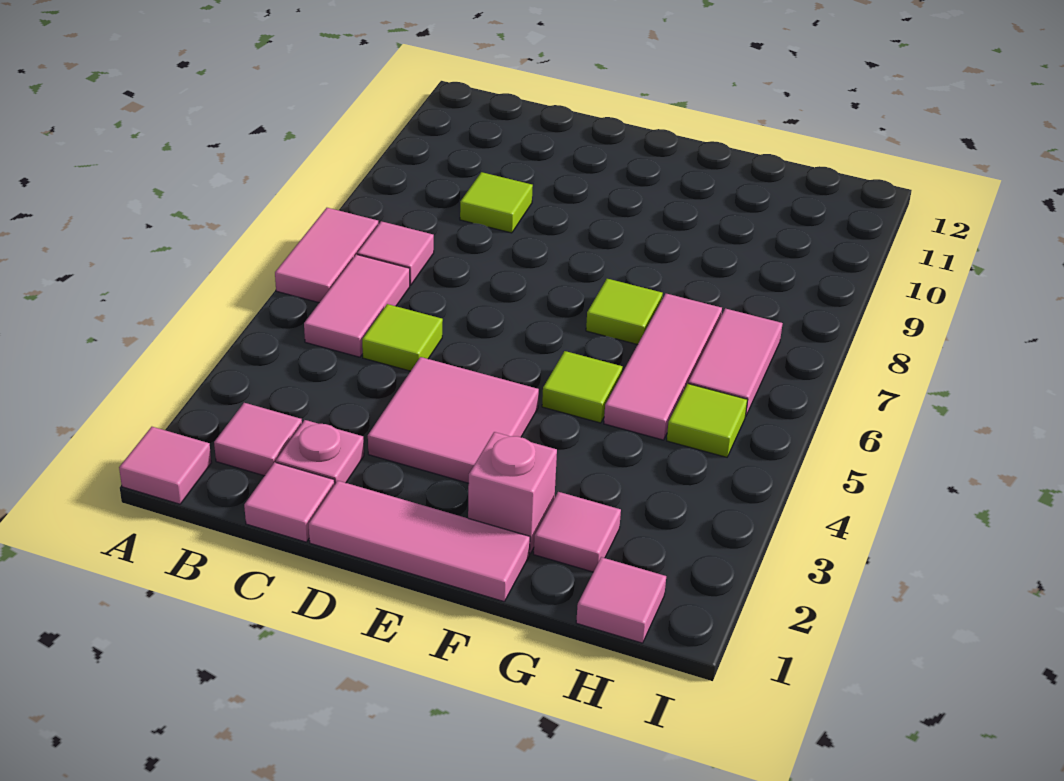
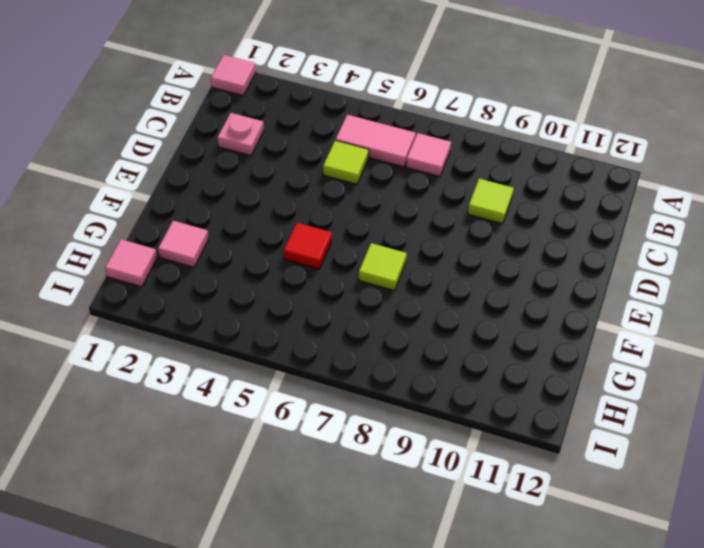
red tile F5 level 1 -> lime tile F5 level 1
none -> pink tile A6:A7 level 1
none -> pink tile B2 level 1
none -> pink tile C1 level 1

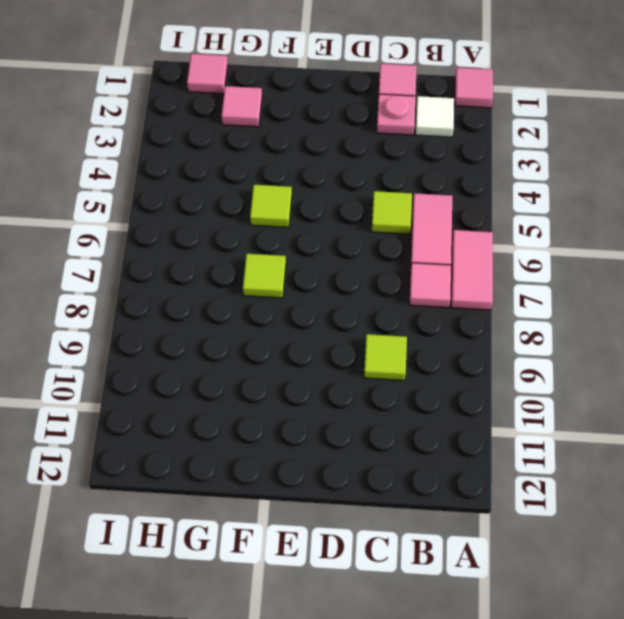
white tile B2 level 1 -> pink tile B2 level 1
none -> pink tile D1:F1 level 1
none -> pink tile D3:E4 level 1
none -> pink brick F2 level 1

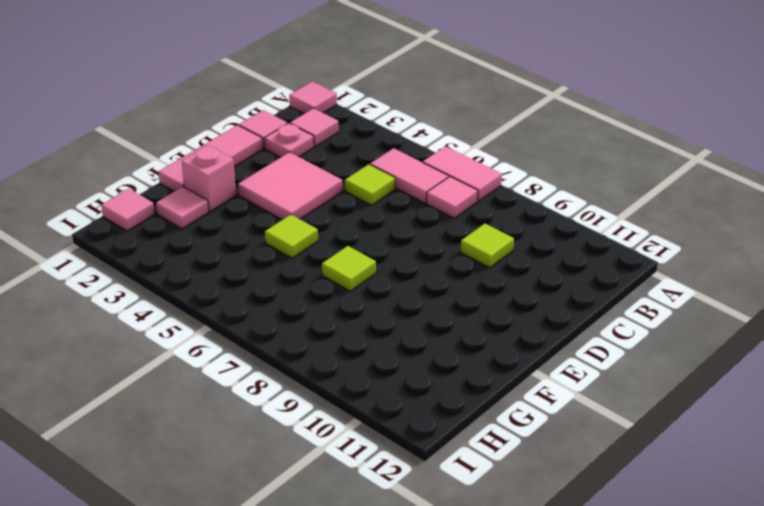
none -> pink tile G5:G7 level 1
none -> lime tile H5 level 1
none -> pink tile H6:H7 level 1

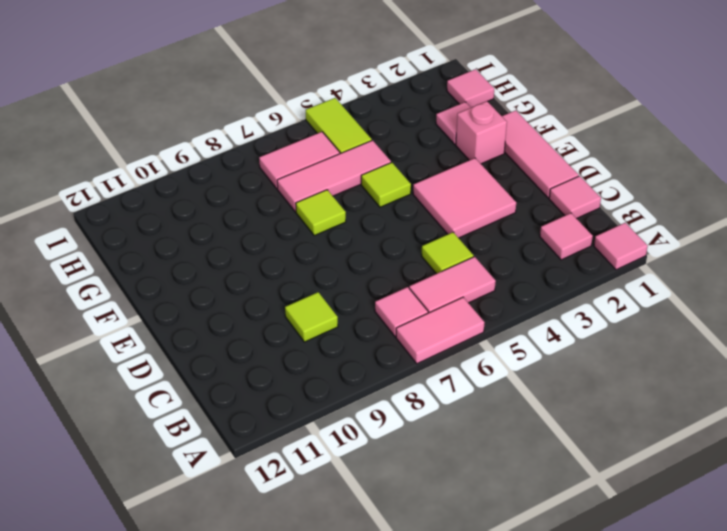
lime tile H5:I5 level 1 -> lime tile H5 level 1
none -> pink plate C2 level 1

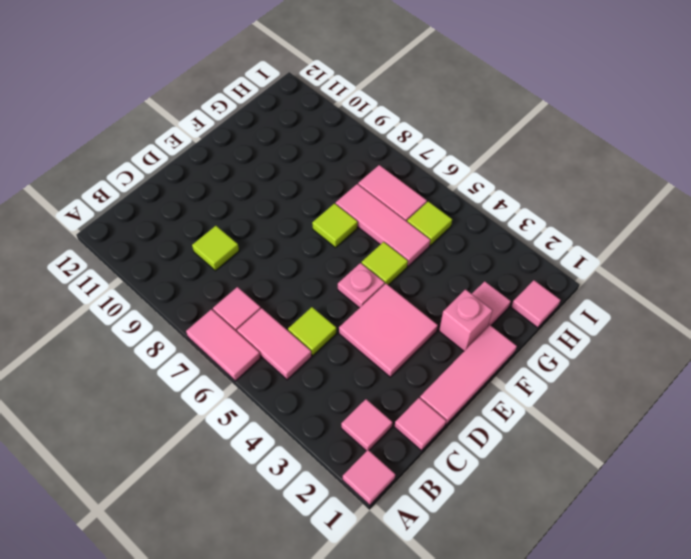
pink plate E5 level 1 -> pink plate C2 level 1

